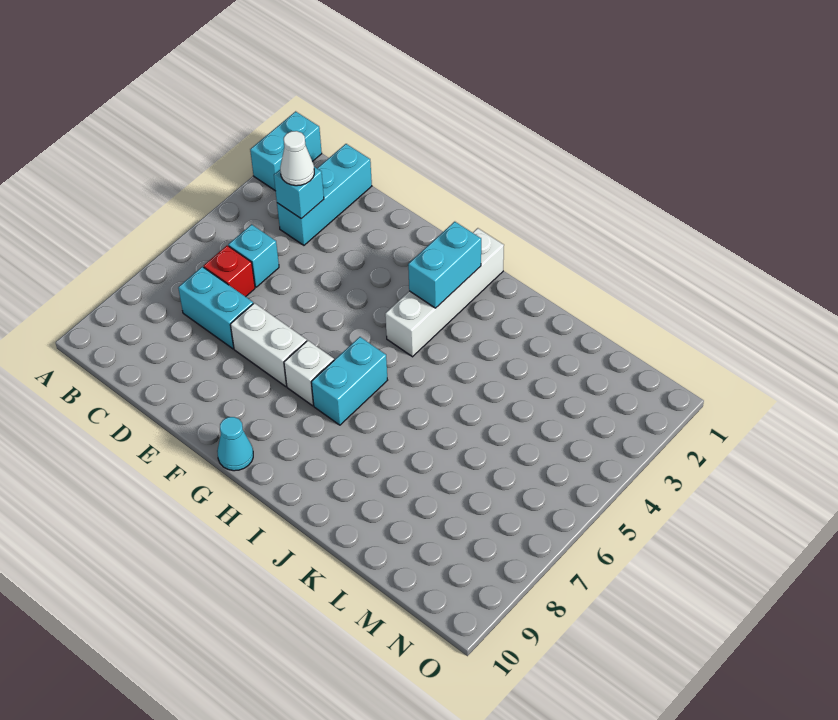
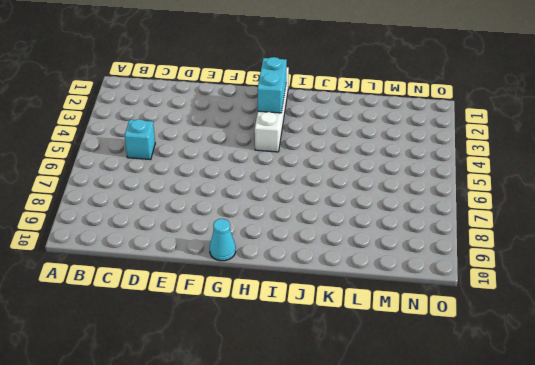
none -> cyan brick A1:A2 level 1
none -> cyan brick C1:C3 level 1
none -> red brick C6 level 1

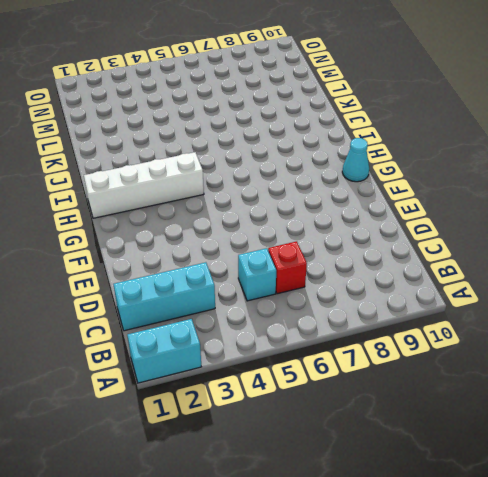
none -> cyan brick C7:D7 level 1
none -> white brick E7:F7 level 1
none -> white brick G7 level 1

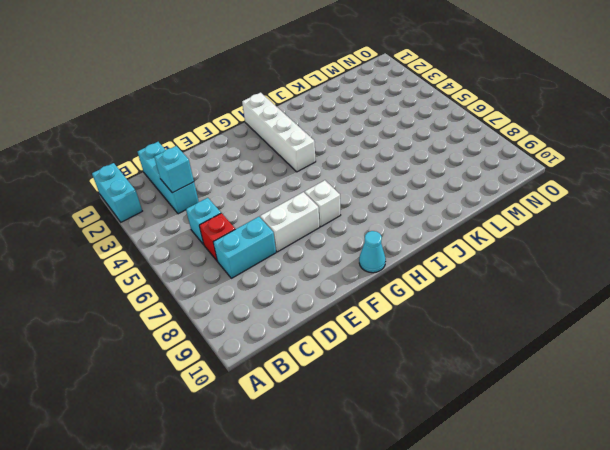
none -> cyan brick H6:H7 level 1
none -> cyan brick H2:H3 level 2
none -> white cone C3 level 3

